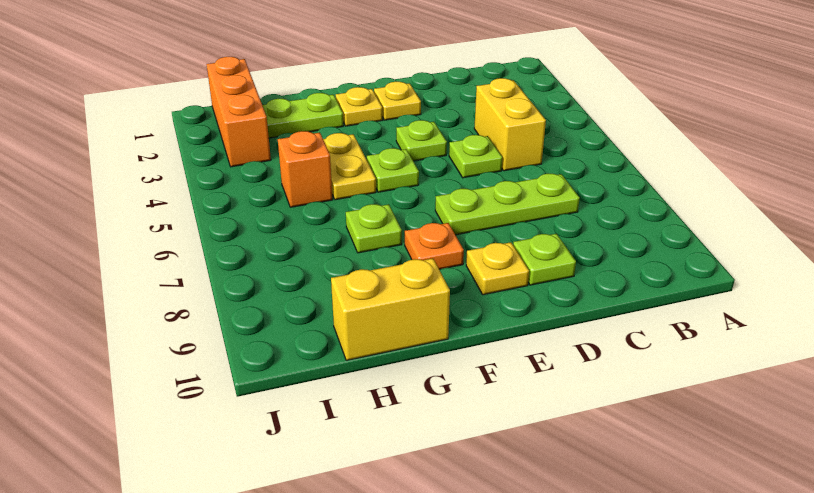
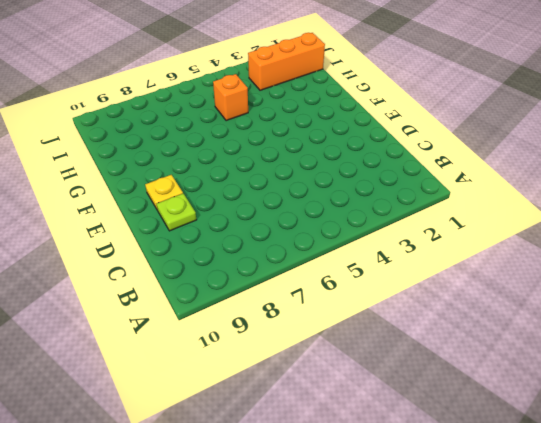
none -> yellow brick C4:C5 level 1
none -> lime plate C7:E7 level 1
none -> lime plate D5 level 1

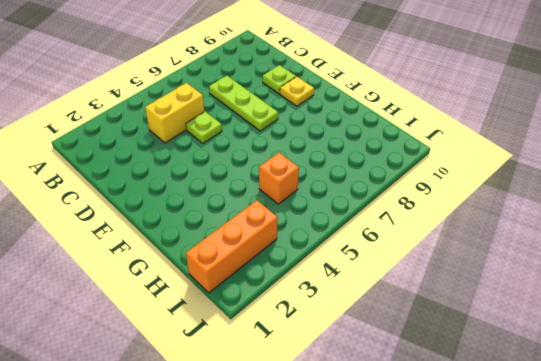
none -> yellow plate E2 level 1
none -> lime plate E4 level 1
none -> yellow plate F2 level 1

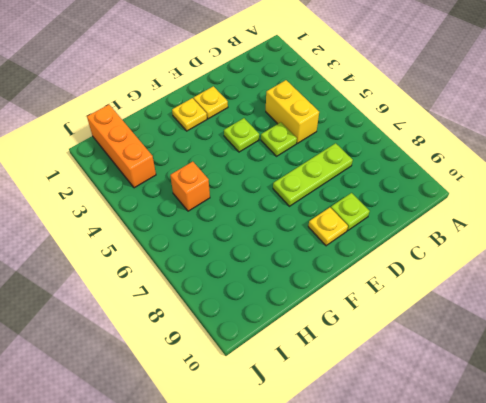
none -> lime plate F5 level 1
none -> orange plate F8 level 1
none -> lime plate G2:H2 level 1

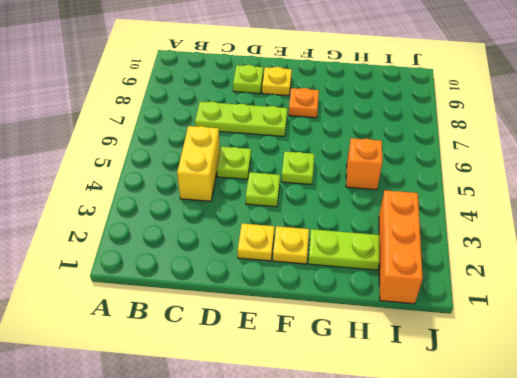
none -> yellow plate G4:G5 level 1
none -> lime plate G7 level 1
none -> yellow brick G10:H10 level 1

